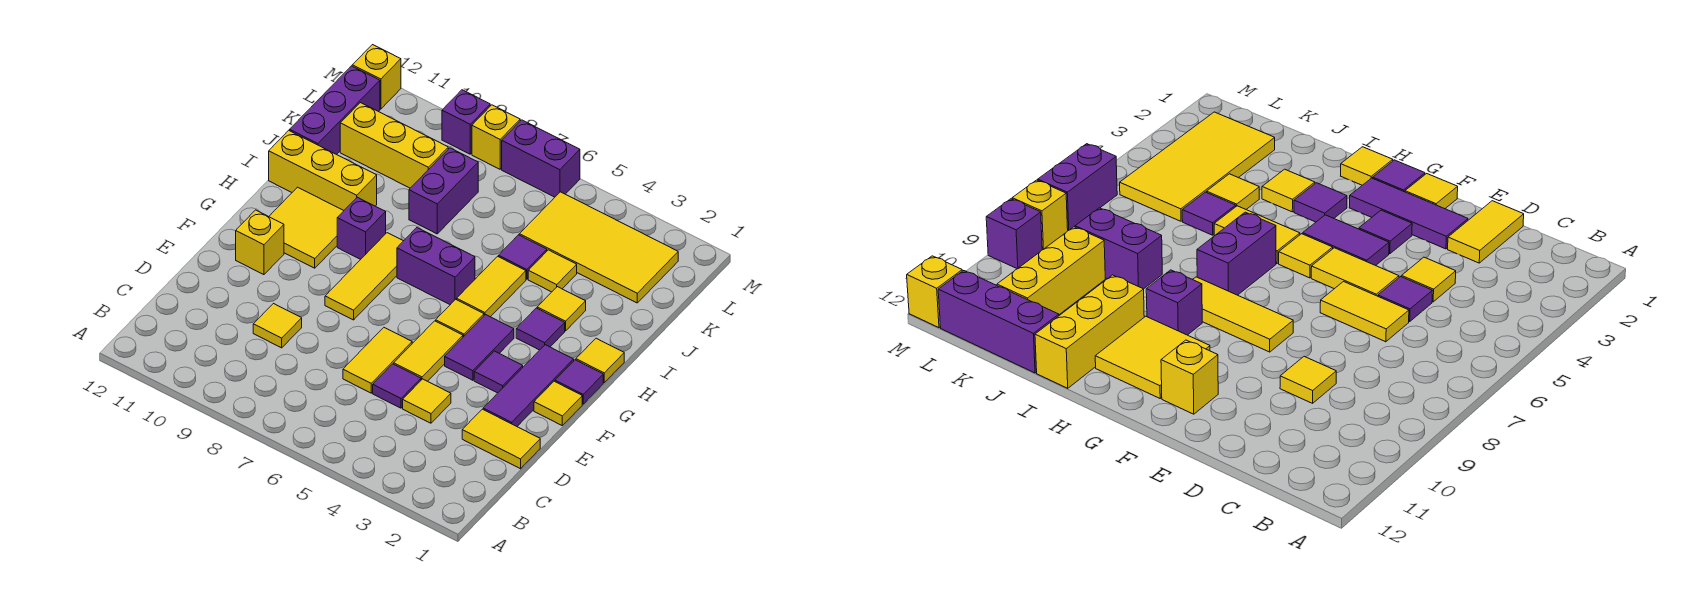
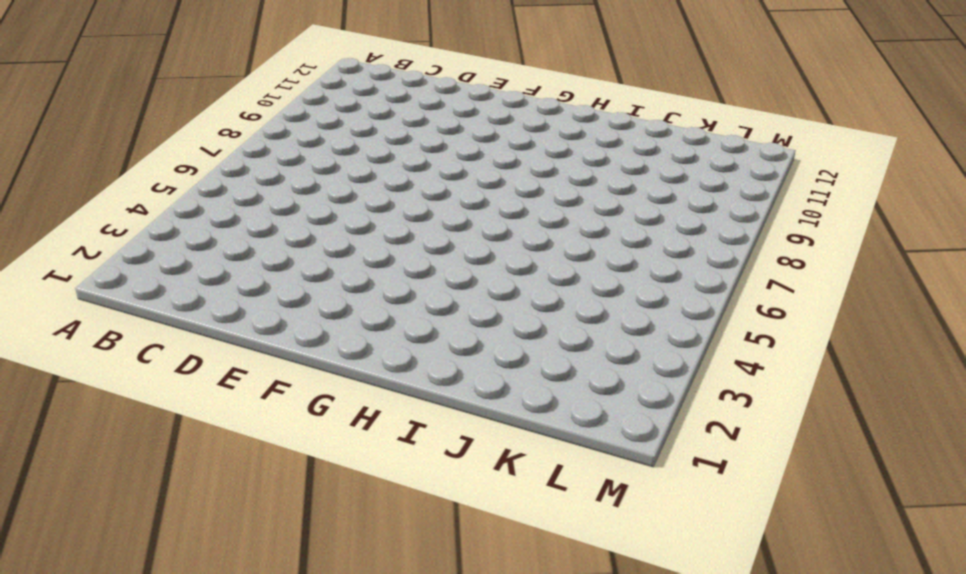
none -> yellow tile D1:D2 level 1
none -> yellow tile D4 level 1
none -> purple tile D5 level 1
none -> yellow tile D6:E6 level 1

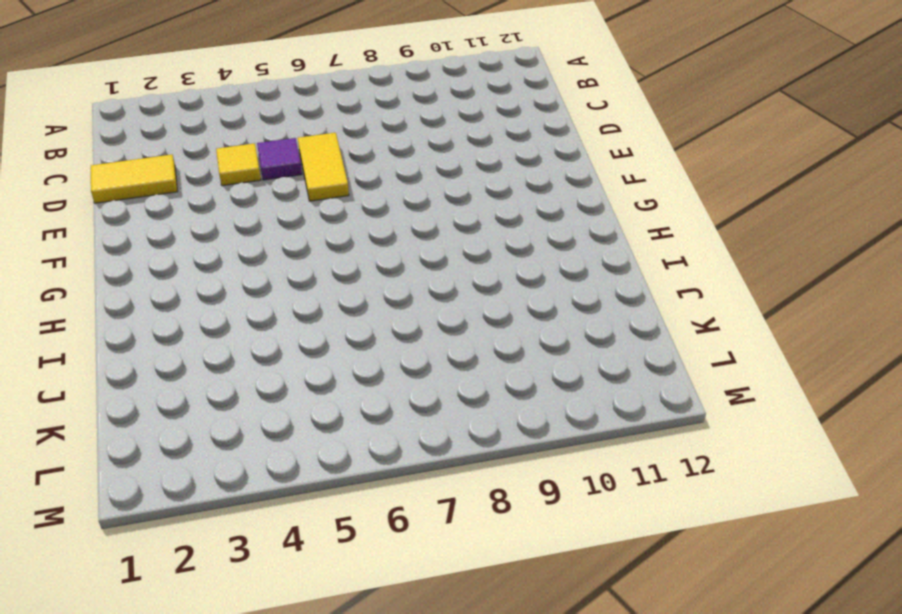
none -> yellow tile D9 level 1
none -> purple tile E2:G2 level 1
none -> yellow tile E5:F5 level 1
none -> yellow tile F1 level 1

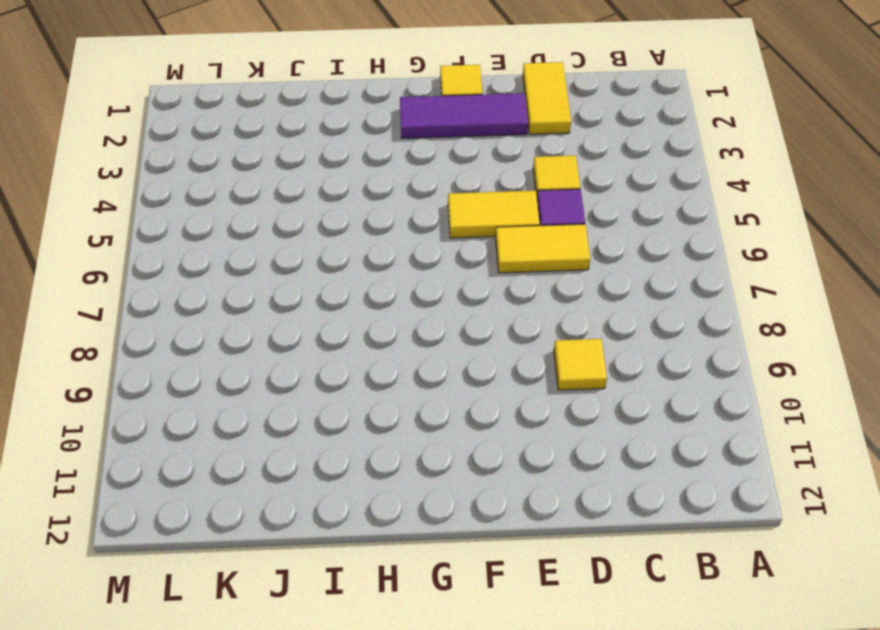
none -> purple tile F3 level 1
none -> purple tile F4:G4 level 1
none -> yellow tile F8:H8 level 1
none -> yellow brick F11 level 1

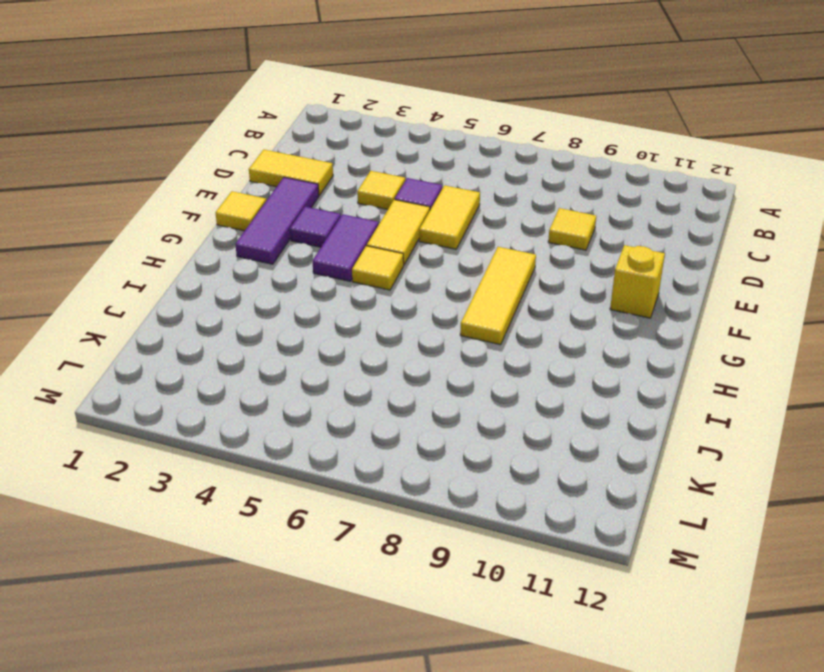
none -> purple tile G1 level 1
none -> yellow tile G10:H11 level 1
none -> yellow tile H1 level 1
none -> purple tile H3 level 1

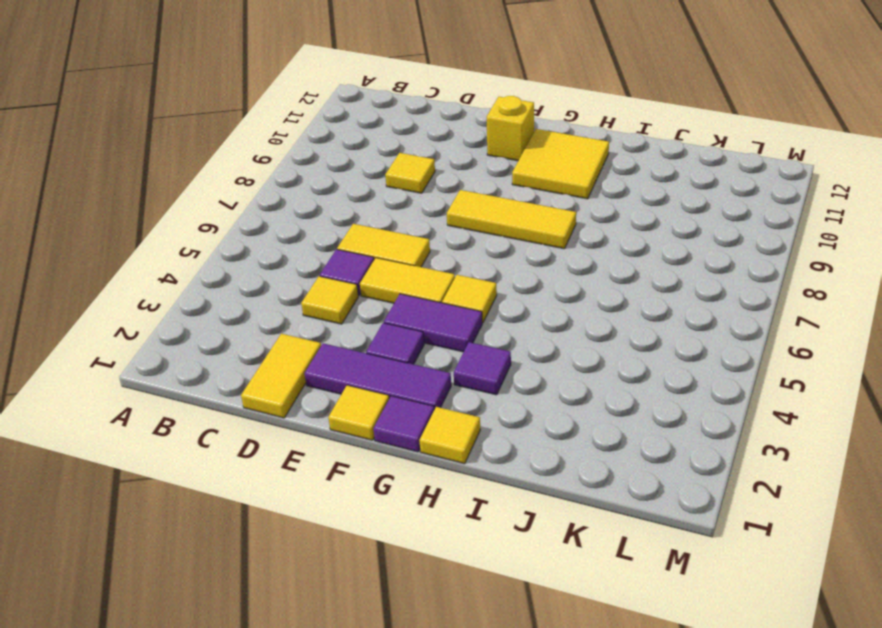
none -> yellow tile H5:I5 level 1
none -> purple brick H6:H7 level 1
none -> purple brick H9 level 1
none -> yellow tile I3 level 1

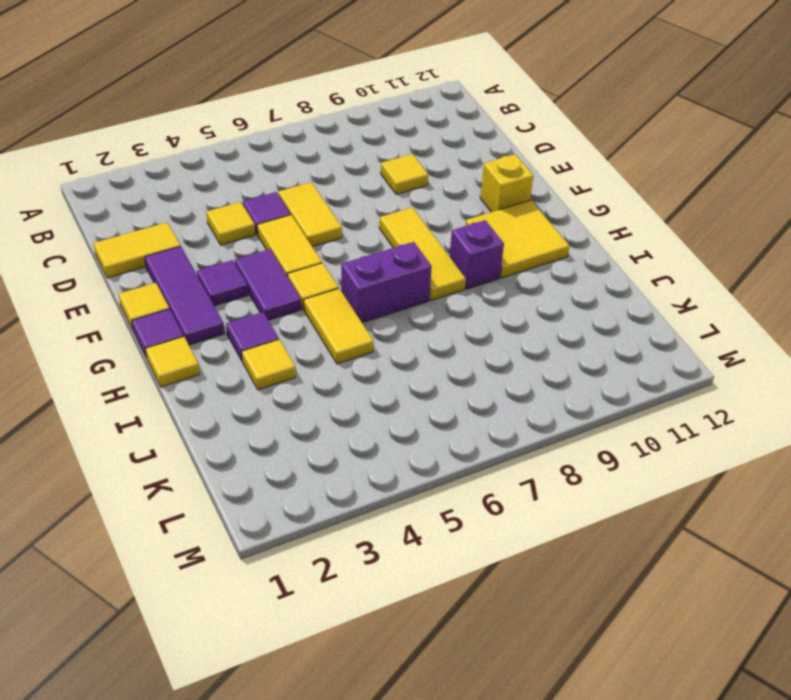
none -> yellow brick I10:I12 level 1
none -> yellow tile J4 level 1
none -> purple tile J5 level 1
none -> purple brick J8:K8 level 1

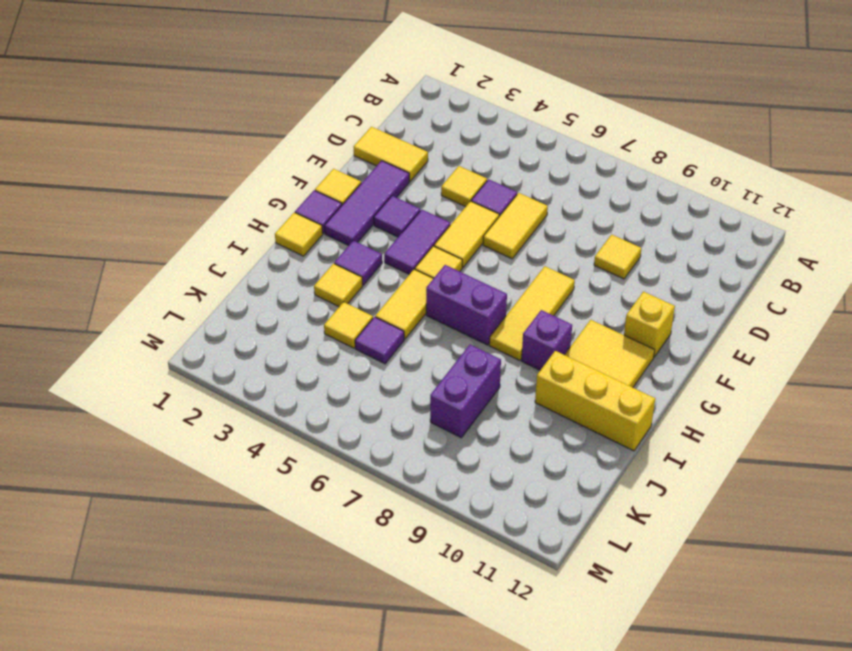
none -> purple brick J12:L12 level 1
none -> yellow tile K2:L5 level 1
none -> yellow brick K9:K11 level 1
none -> purple brick M6:M7 level 1

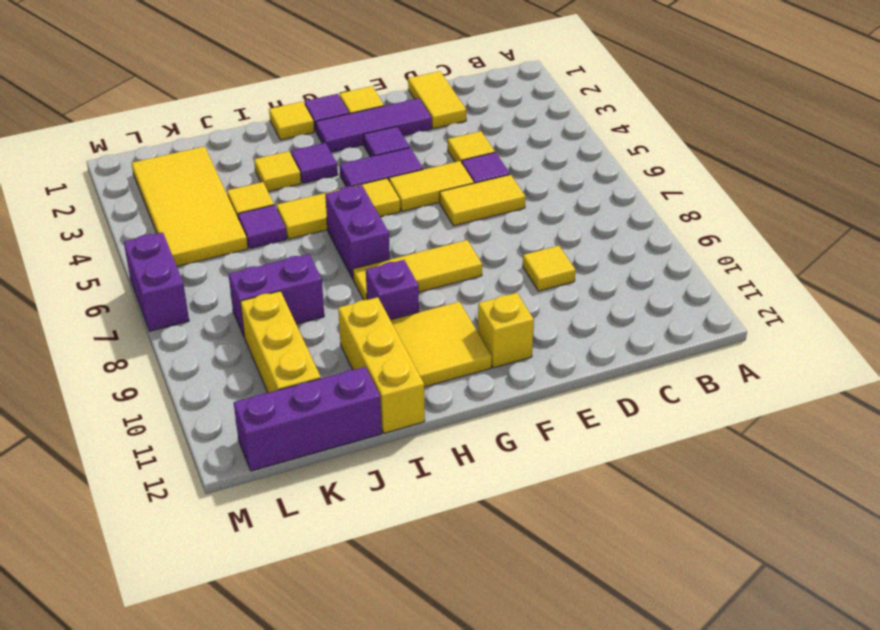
none -> yellow brick M8 level 1
none -> purple brick M9 level 1
none -> yellow brick M12 level 1

